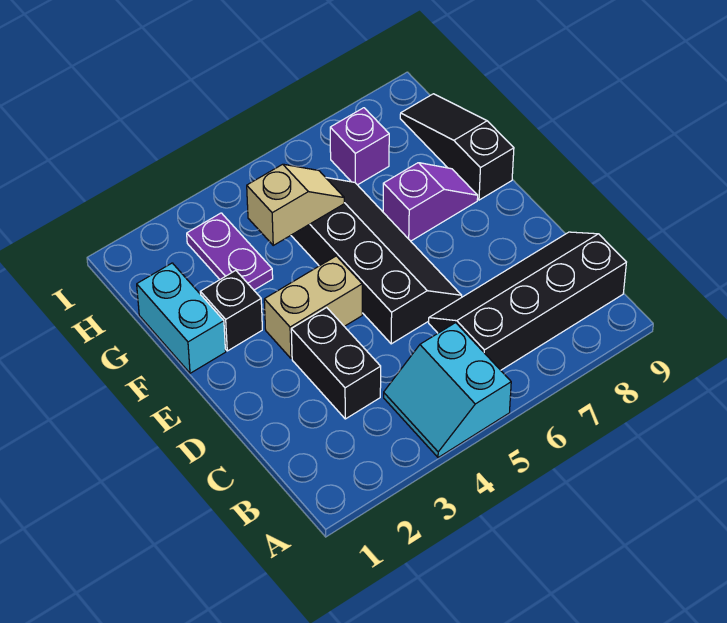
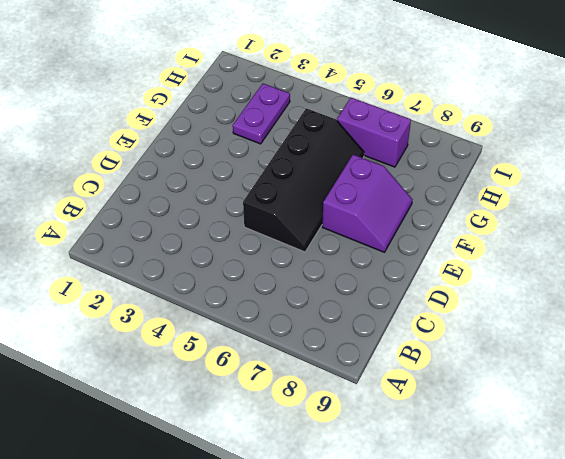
purple slope E7:F8 level 1 top 7 -> purple slope F7:F8 level 1 top 7
purple brick H6:H7 level 1 -> purple brick H7 level 1
none -> cyan slope A4:B5 level 1 top 5
none -> black slope B6:C9 level 1 top B
none -> black brick C3:D3 level 1

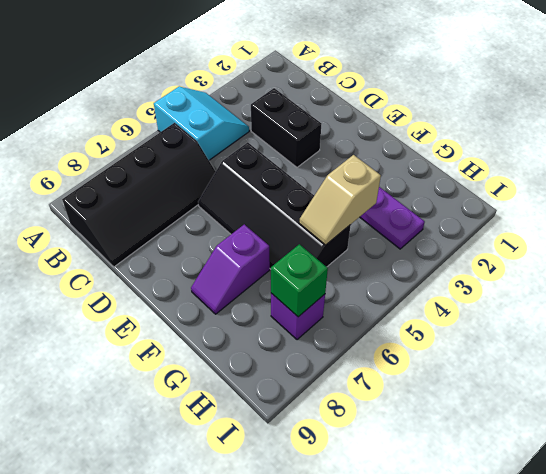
green brick H7 level 2 -> none
none -> tan brick E3:E4 level 1
none -> cyan brick F1:G1 level 1
none -> black brick F2 level 1

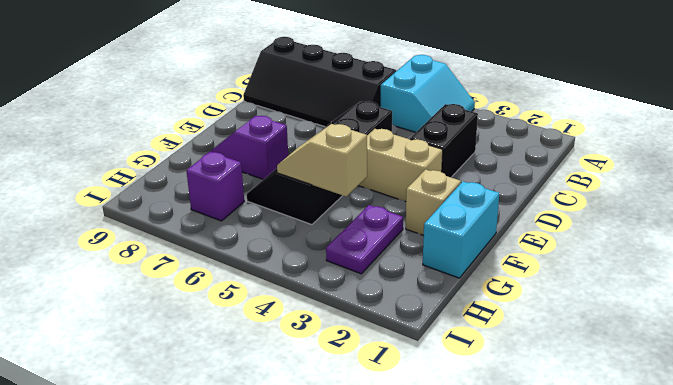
tan brick F2 level 1 -> black brick F2 level 1
none -> black slope F9:H9 level 1 top F

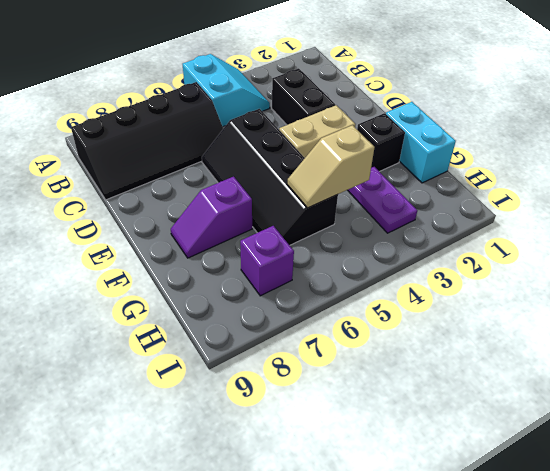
none -> black slope F9:H9 level 1 top F

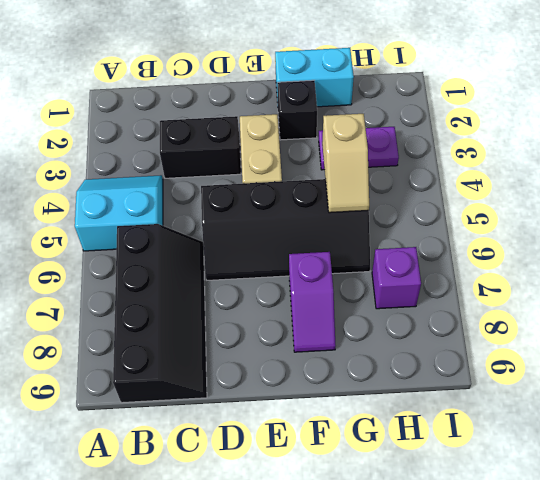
none -> black slope F9:H9 level 1 top F

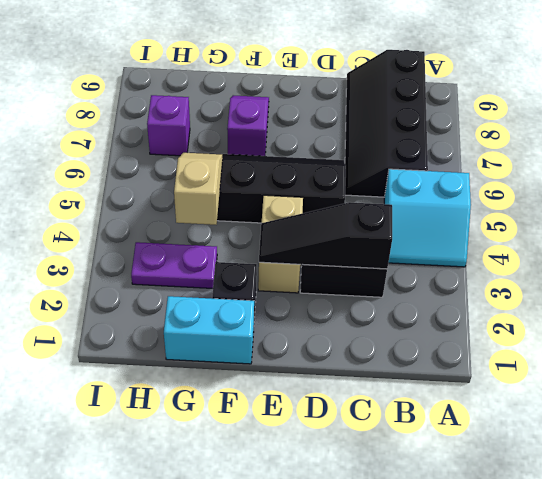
black slope C3:E3 level 2 top C -> black slope F9:H9 level 1 top F

